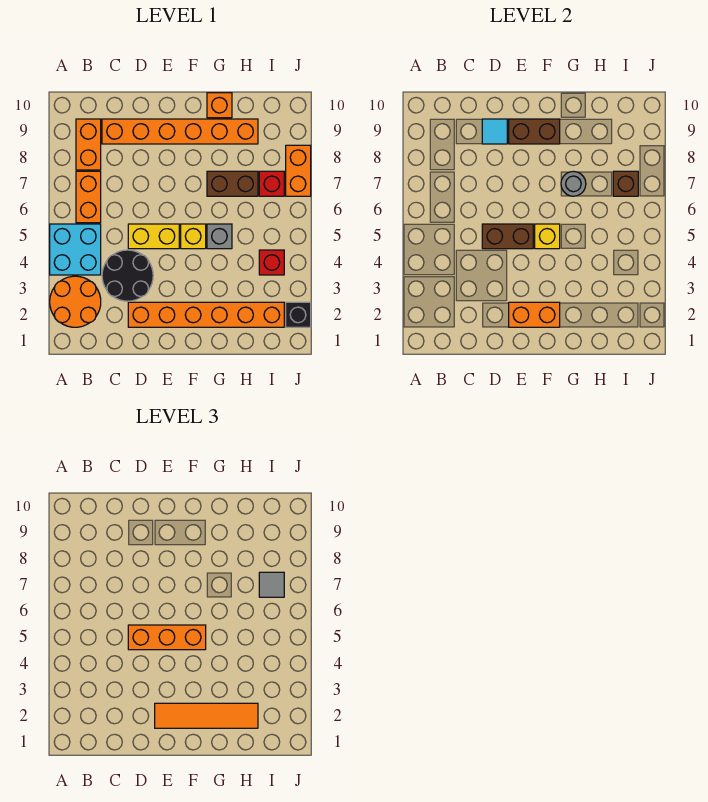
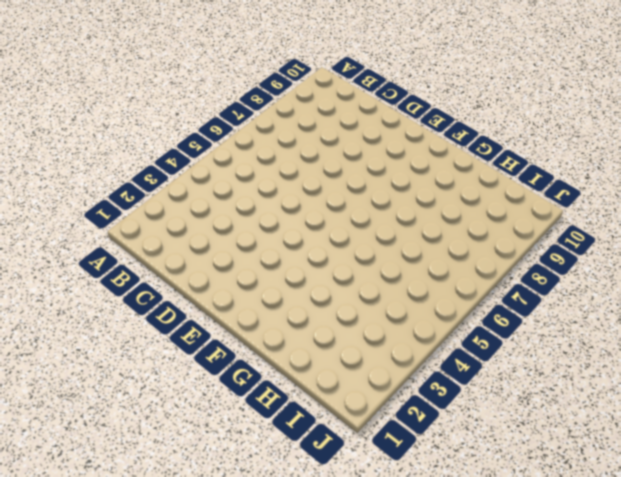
none -> orange round brick A2:B3 level 1
none -> cyan brick A4:B5 level 1
none -> orange brick B6:B7 level 1

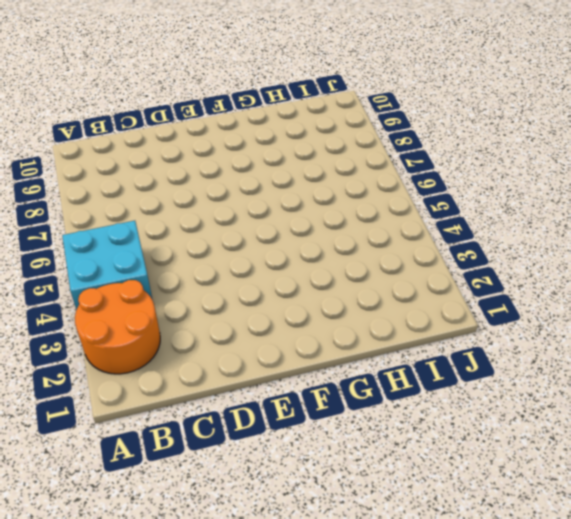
none -> orange brick B6:B7 level 1
none -> orange brick B8:B9 level 1
none -> black round brick C3:D4 level 1

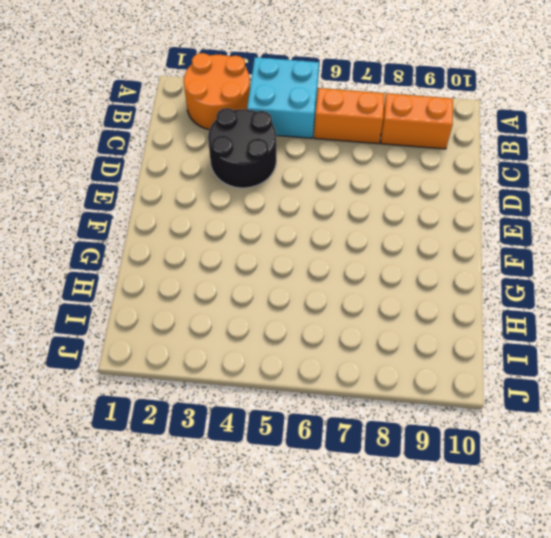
none -> orange brick C9:H9 level 1
none -> orange brick D2:I2 level 1
none -> yellow brick D5:E5 level 1

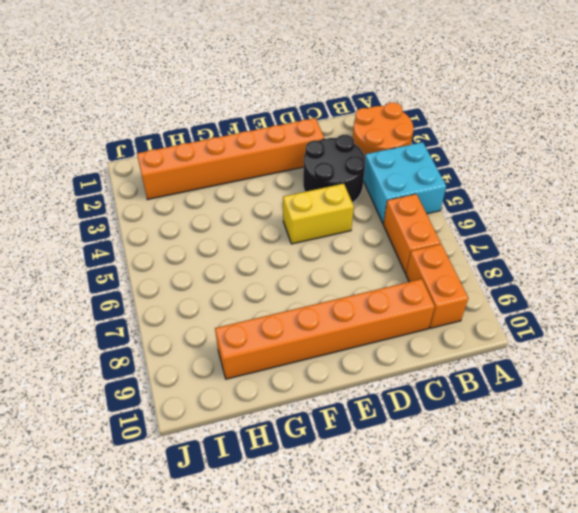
none -> yellow brick F5 level 1
none -> grey brick G5 level 1
none -> brown brick G7:H7 level 1

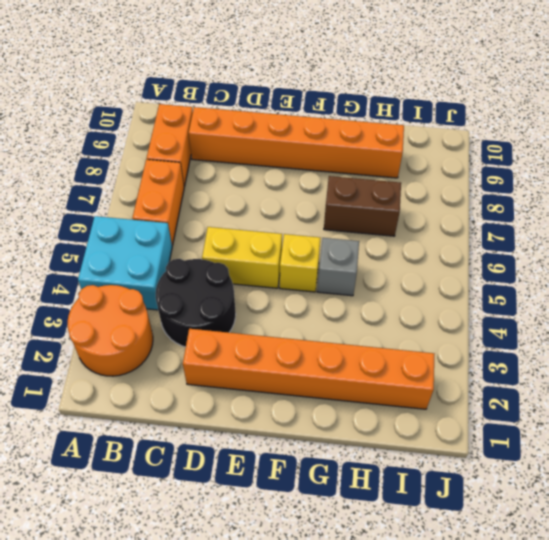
none -> orange brick G10 level 1
none -> red brick I4 level 1
none -> red brick I7 level 1

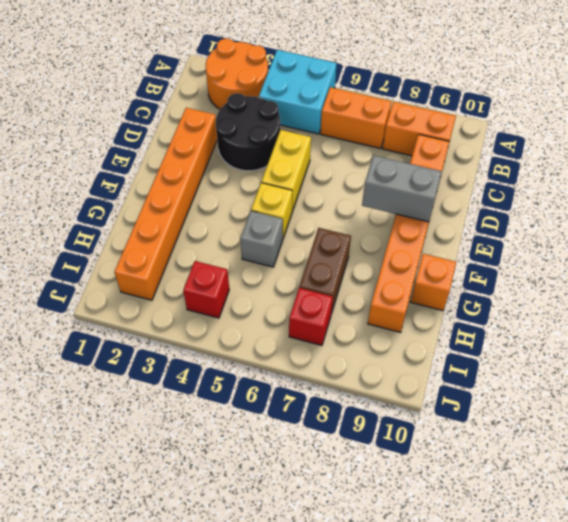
grey brick E8:E9 level 2 -> brown brick E9:F9 level 2
none -> black brick J2 level 1
none -> orange brick J7:J8 level 1
none -> brown brick D5:E5 level 2

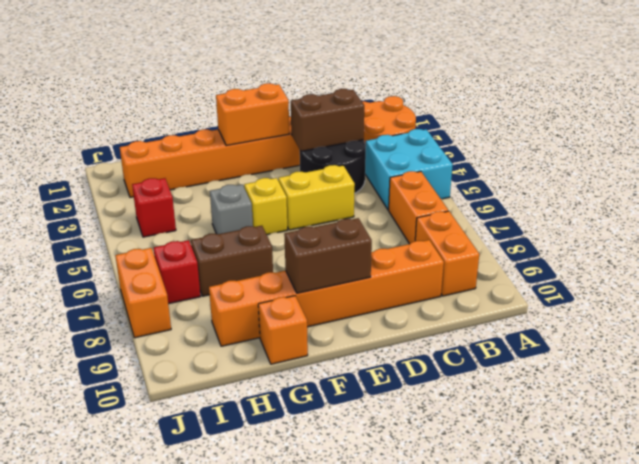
brown brick C3:D3 level 2 -> brown brick D5:E5 level 2
none -> black brick J2 level 1
none -> cyan tile D9 level 2
none -> yellow brick F5 level 2

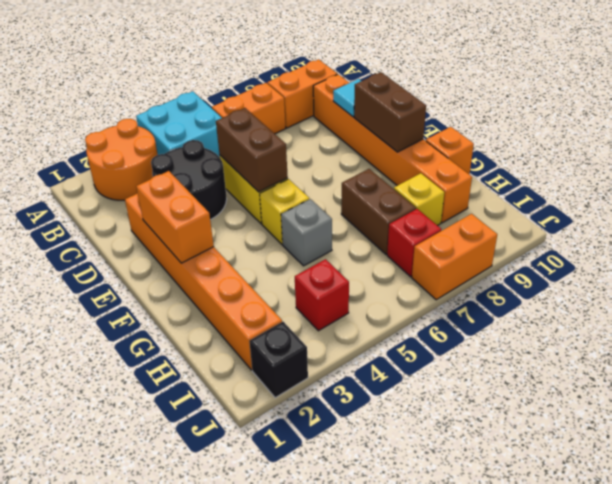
yellow brick H8 level 1 -> yellow brick F5 level 2
none -> grey round brick G7 level 2
none -> brown brick I7 level 2
none -> orange brick D5:F5 level 3

